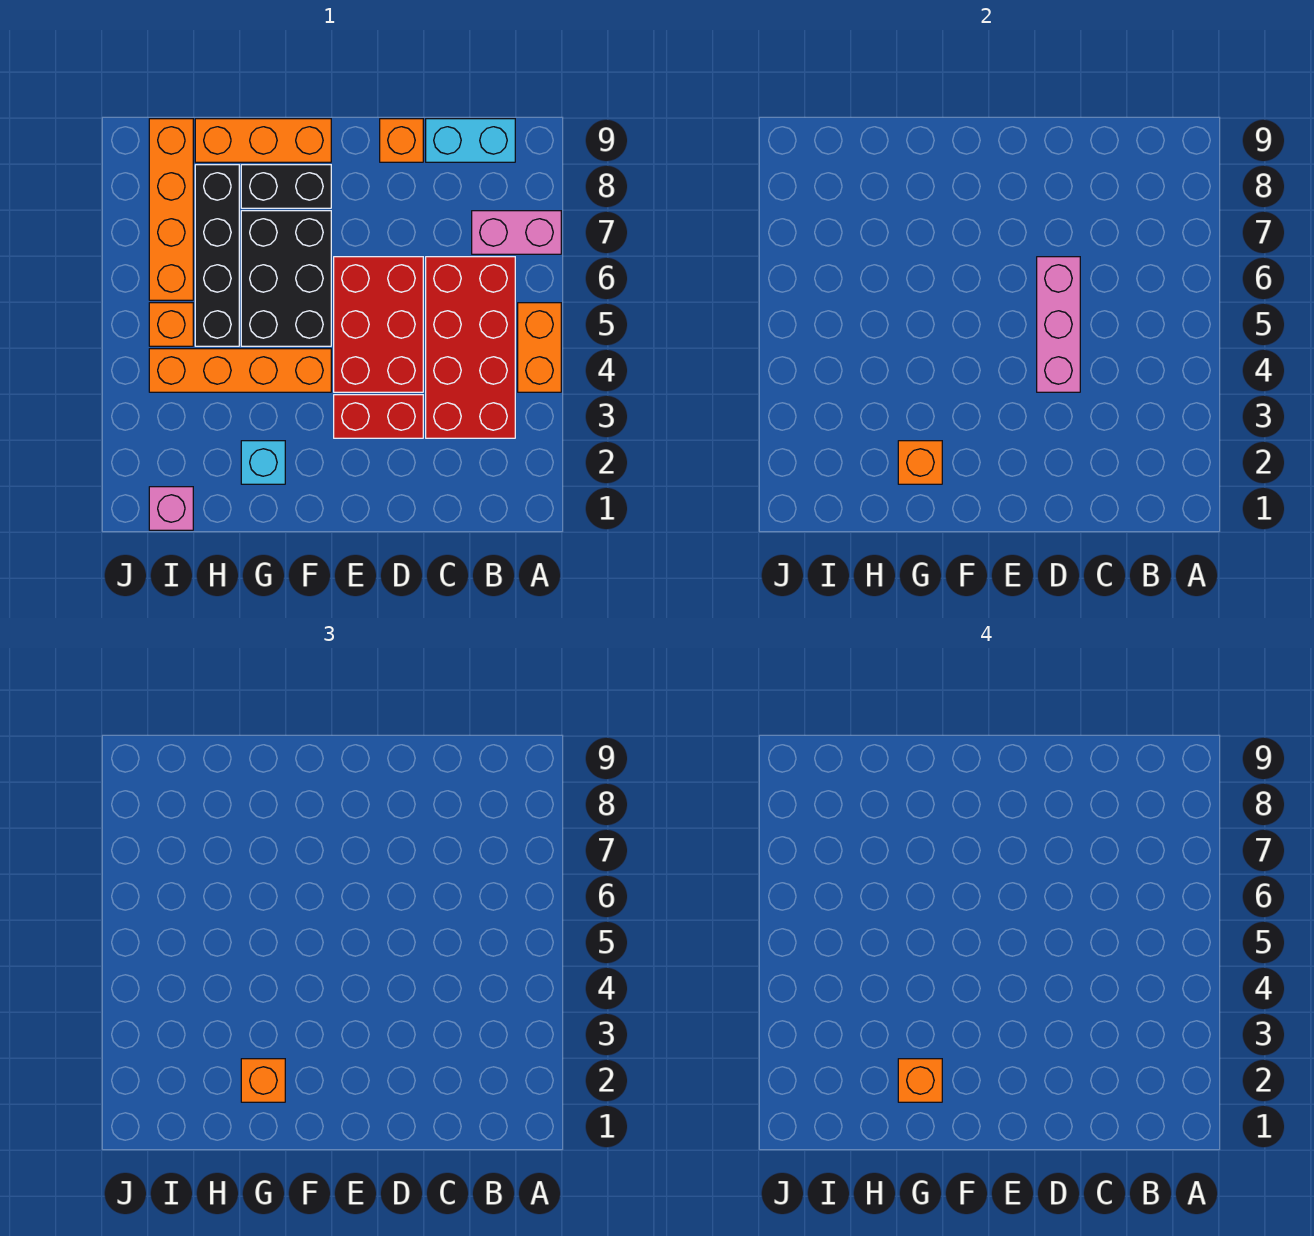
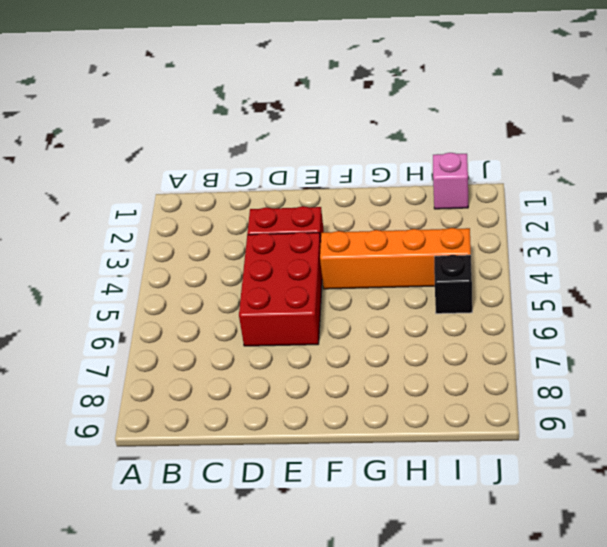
black brick I5 level 1 -> orange brick I5 level 1
none -> orange brick A4:A5 level 1
none -> pink brick A7:B7 level 1
none -> red brick B3:C6 level 1

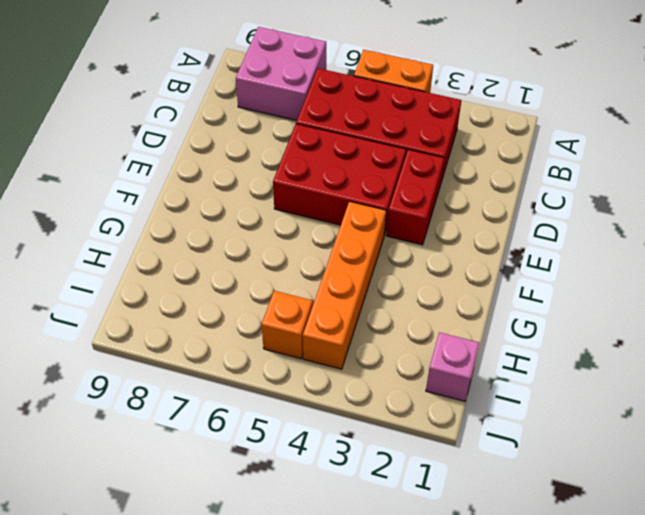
pink brick A7:B8 level 1 -> pink brick A7:B7 level 1
none -> cyan brick B9:C9 level 1
none -> orange brick D9 level 1
none -> black brick F5:G7 level 1

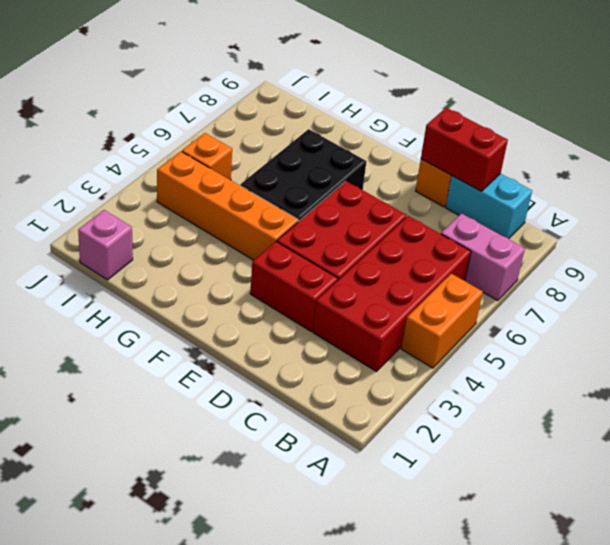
red brick C9:D9 level 2 -> none
none -> black brick F8:G8 level 1
none -> orange brick F9:H9 level 1
none -> cyan brick G2 level 1

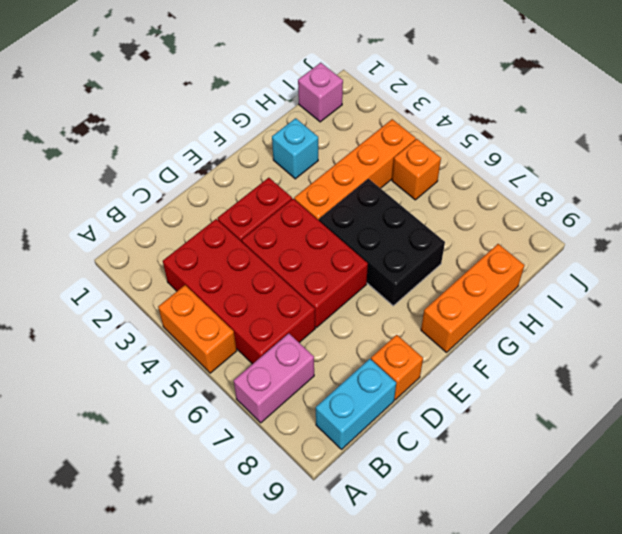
none -> black brick F8:G8 level 1
none -> black brick H5:H8 level 1
none -> orange brick I6:I9 level 1

